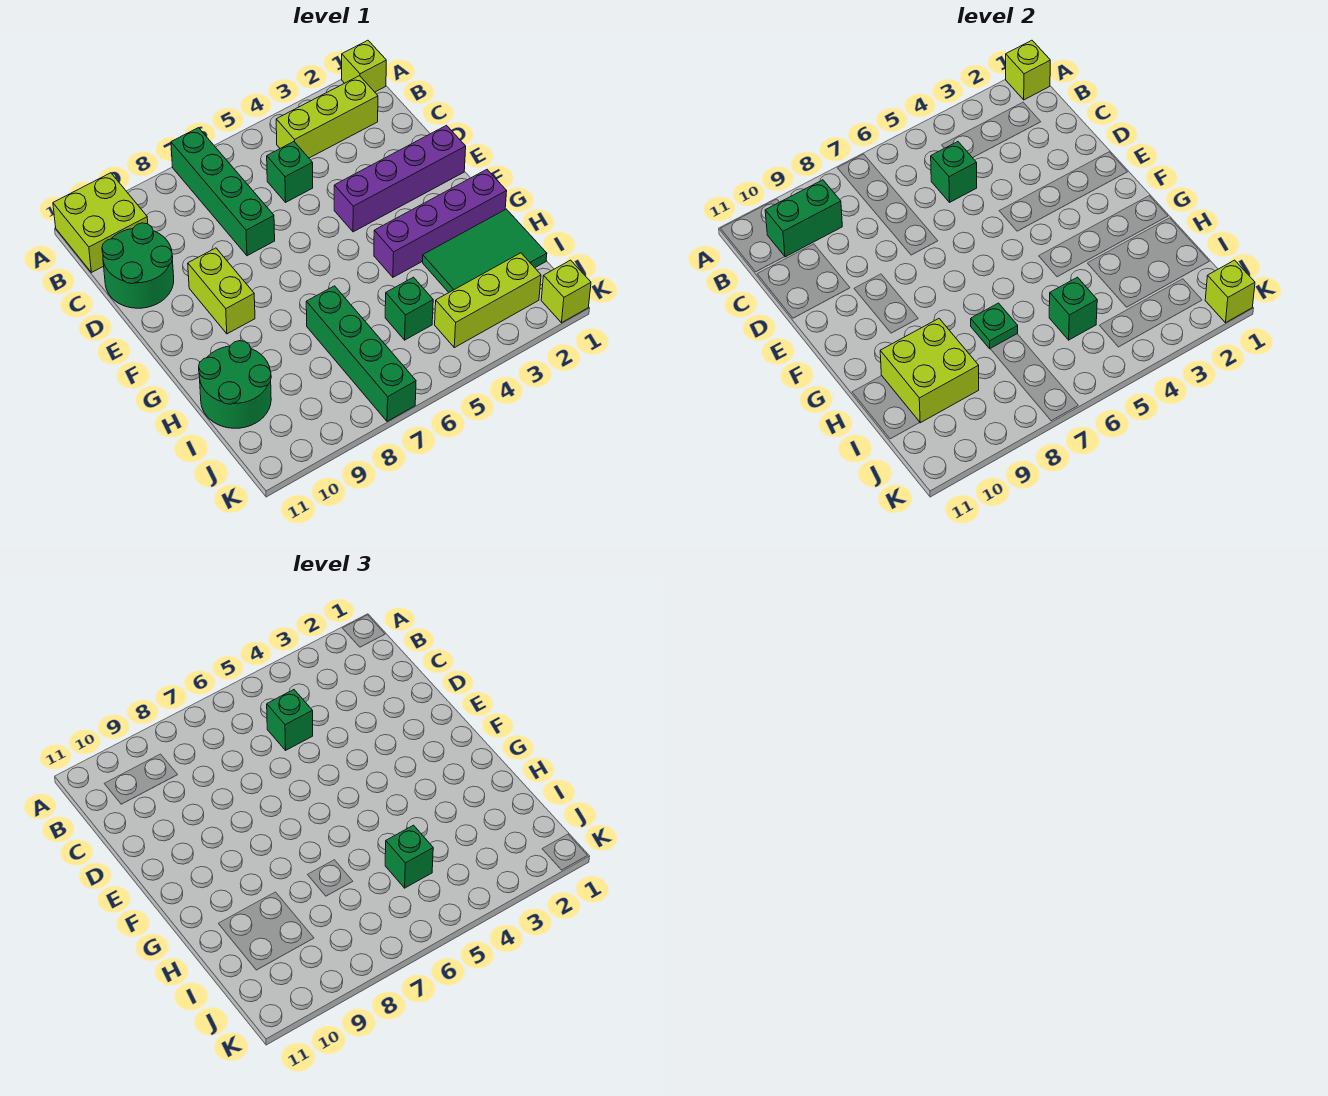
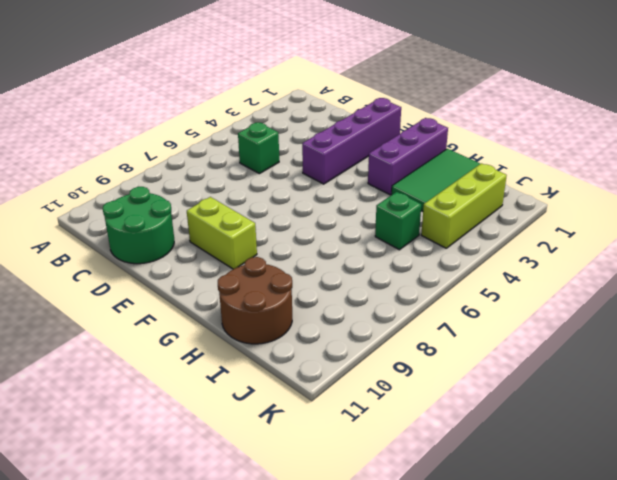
purple brick G1:G3 level 1 -> purple brick G1:G4 level 1
brown round brick H10:I11 level 1 -> green round brick H10:I11 level 1
none -> lime brick A1 level 1
none -> green brick A7:D7 level 1
none -> lime brick A10:B11 level 1

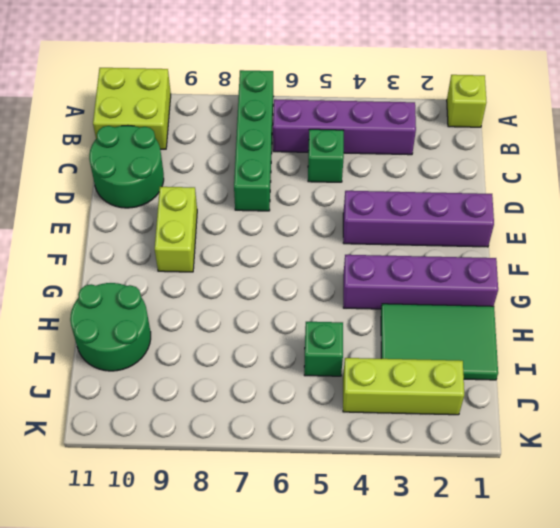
purple brick B3:B6 level 1 -> lime brick B2:B4 level 1
none -> green brick H7:K7 level 1
none -> lime brick K1 level 1
none -> lime brick A1 level 2

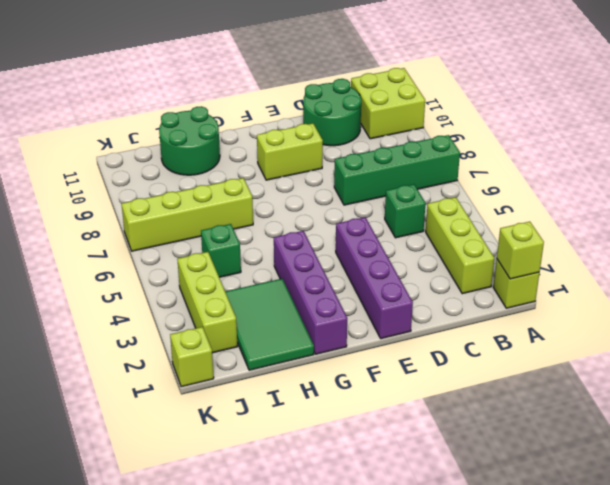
lime brick H7:K7 level 1 -> green brick H7:K7 level 1
none -> green brick B9:B10 level 2
none -> green brick C5 level 2
none -> green plate H7 level 2

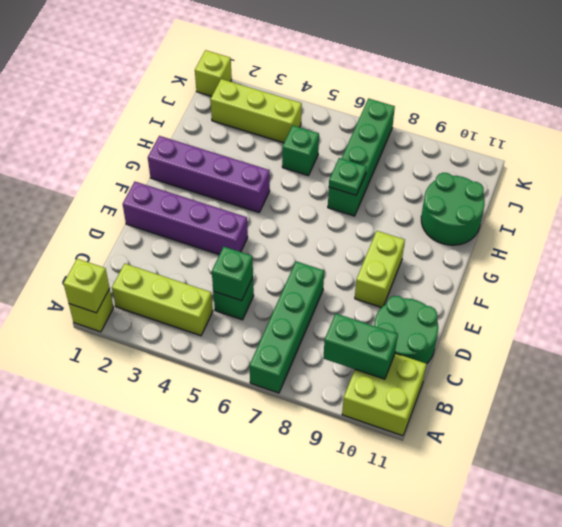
none -> green tile H1:I3 level 1
none -> lime brick H9:I10 level 2
none -> green brick I5 level 2

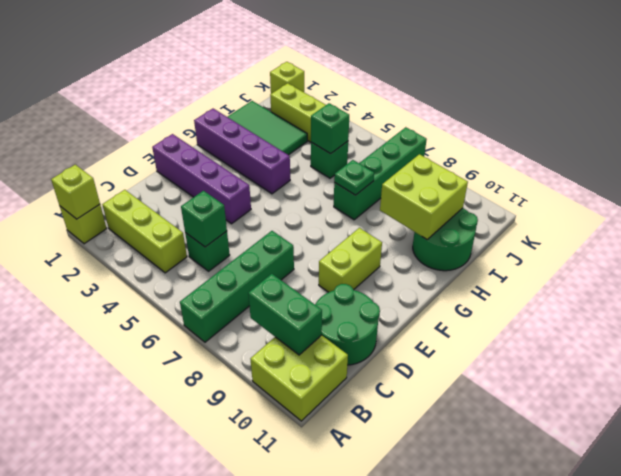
none -> lime brick K1 level 2
none -> green brick C5 level 3
none -> green brick I5 level 3

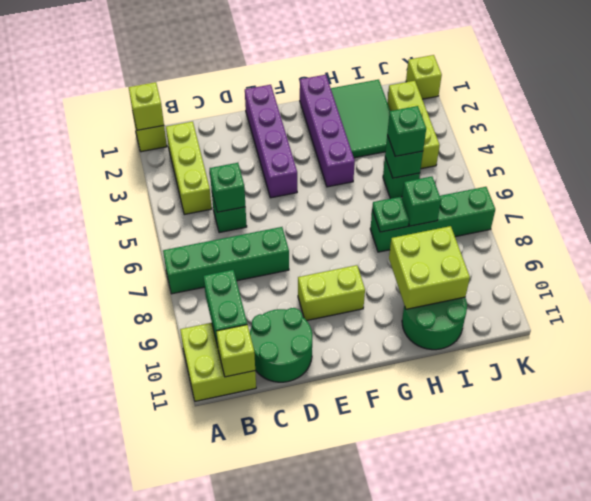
lime brick B11 level 2 -> lime brick K1 level 2
green brick I7 level 2 -> green brick C5 level 3

